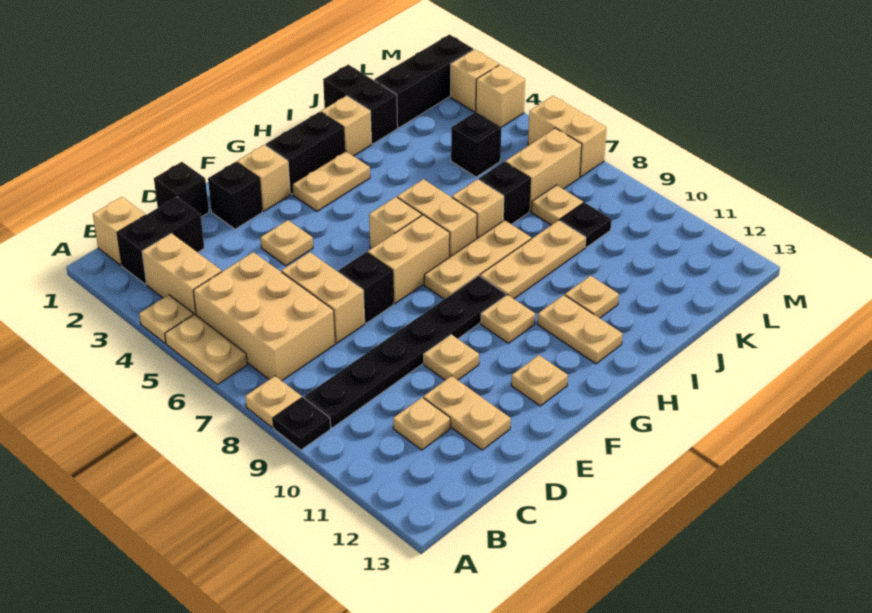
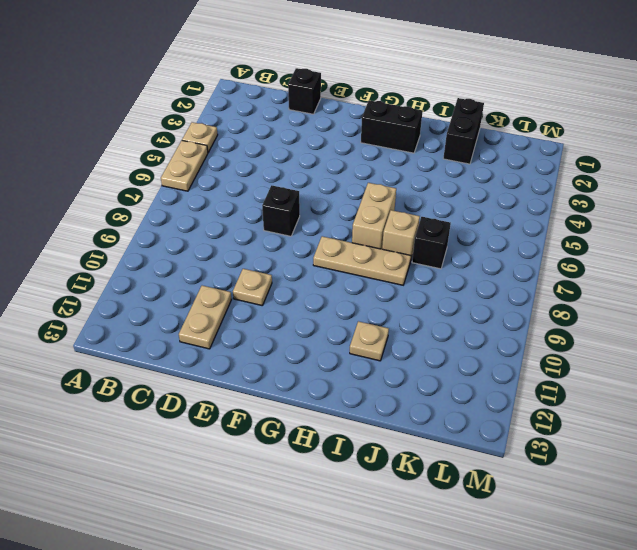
none -> tan plate A8 level 1
none -> black plate A9 level 1
none -> tan brick B1 level 1
none -> black brick B2:C2 level 1

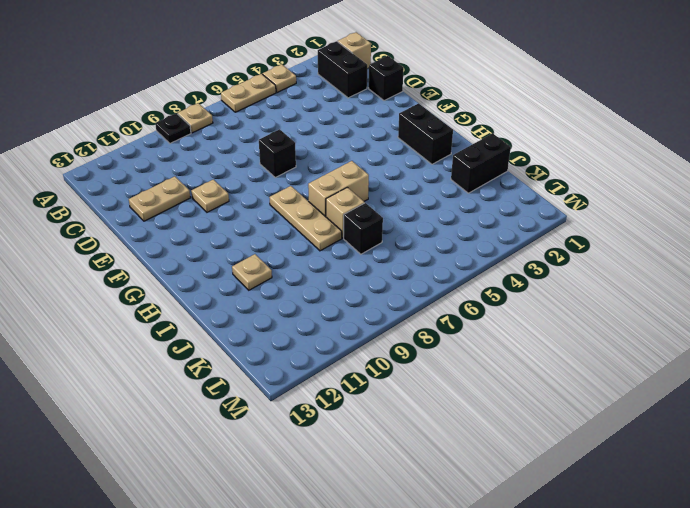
none -> tan brick B3:B4 level 1
none -> tan brick B5:C7 level 1
none -> black plate B9:G9 level 1
none -> tan plate C11 level 1

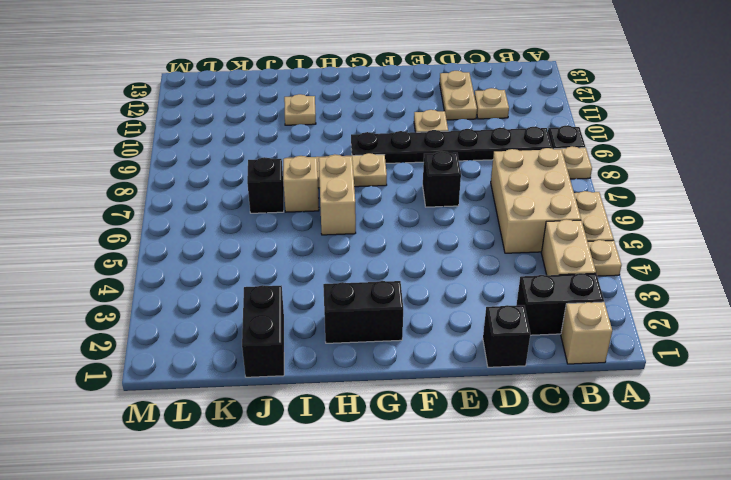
none -> tan brick D6:D7 level 1
none -> black brick E2 level 1
none -> tan plate E4 level 1
none -> tan brick F2 level 1

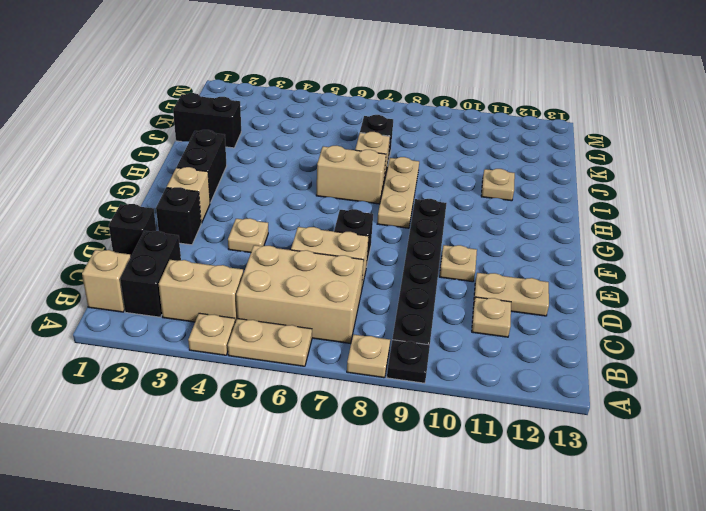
none -> tan brick F7:G7 level 1
none -> tan plate F12 level 1
none -> tan plate G3:H3 level 1
none -> tan brick G6 level 1

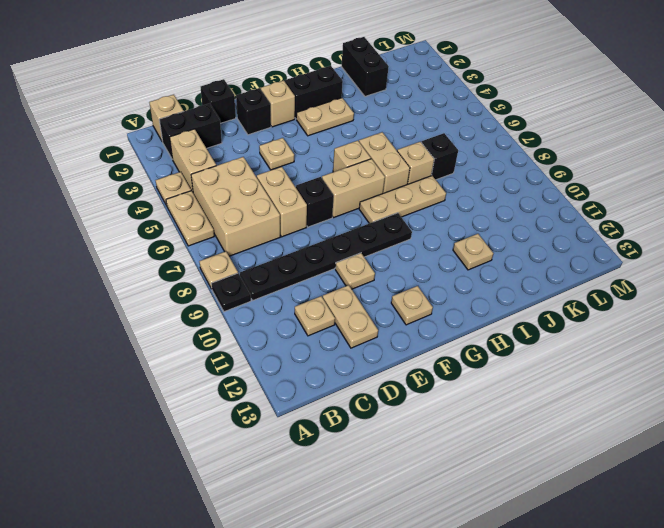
none -> tan plate G10 level 1
none -> tan plate H9:J9 level 1
none -> tan plate H11:H12 level 1
none -> tan brick I2 level 1

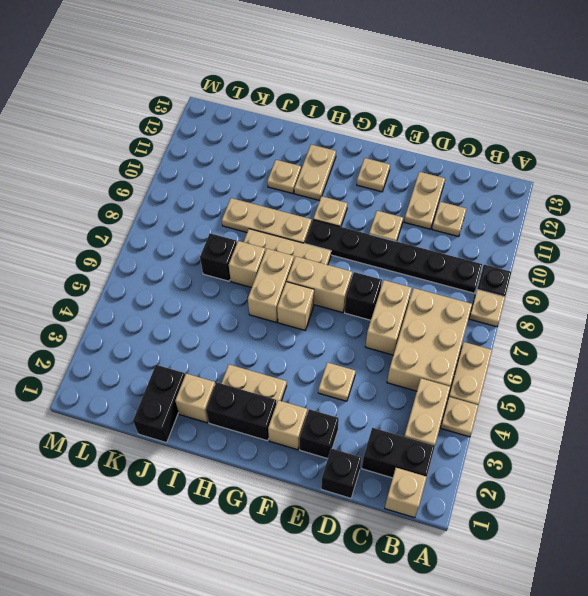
none -> black brick K2:M2 level 1
none -> black brick K5 level 1
none -> tan brick K7:L7 level 1
none -> tan plate K8 level 1

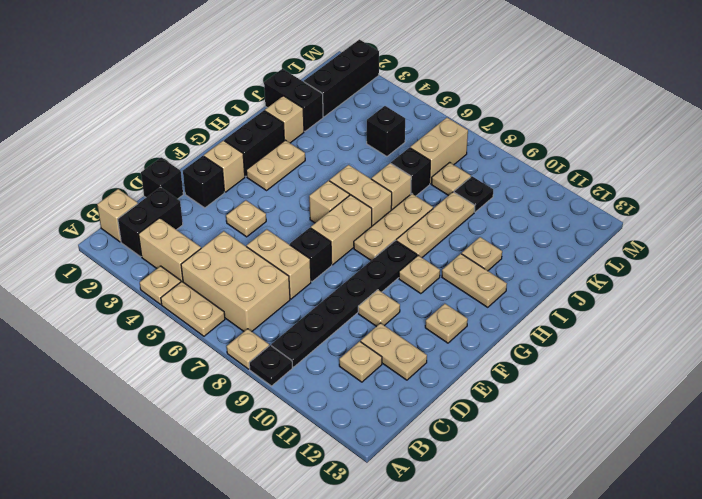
none -> tan brick M3 level 1
none -> tan brick M4 level 1
none -> tan brick M6:M7 level 1

